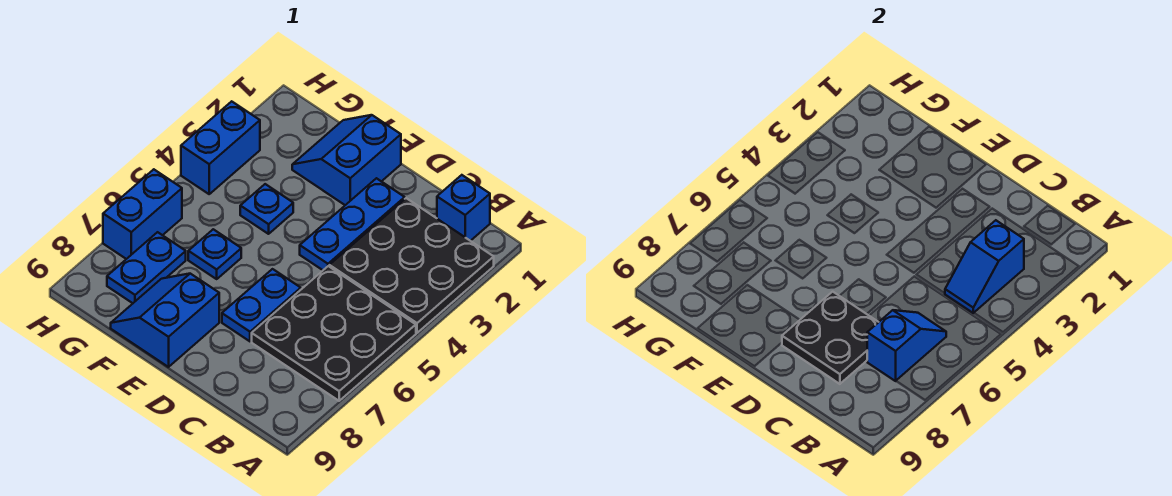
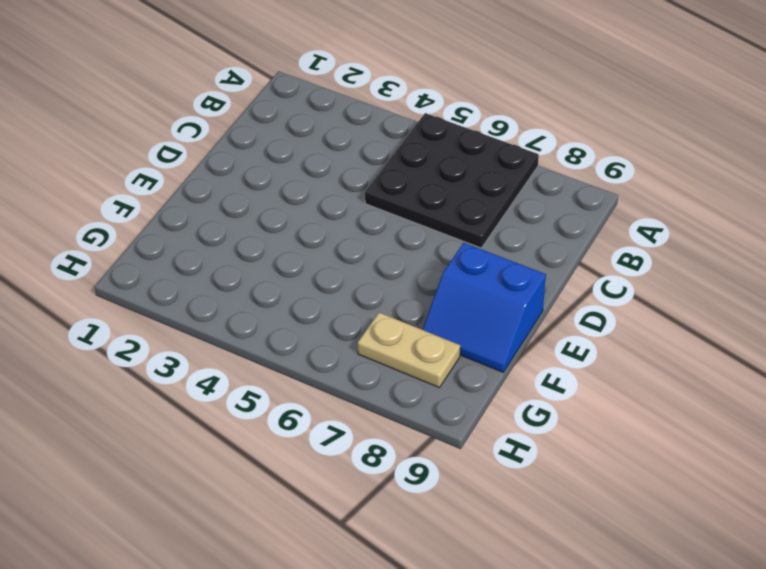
tan plate G7:G8 level 1 -> blue plate G7:G8 level 1
none -> black plate A2:C4 level 1
none -> blue brick B1 level 1
none -> blue plate D2:D4 level 1

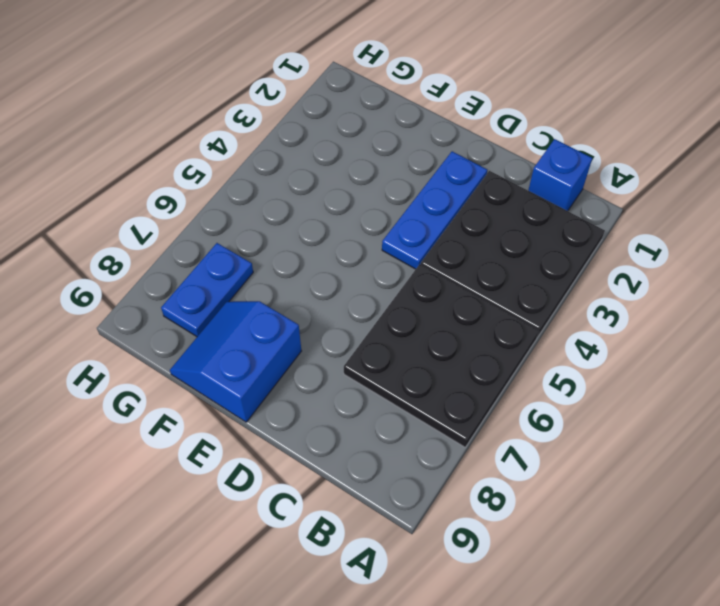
none -> blue plate D6:D7 level 1
none -> blue slope E1:F2 level 1 top E
none -> blue plate F4 level 1

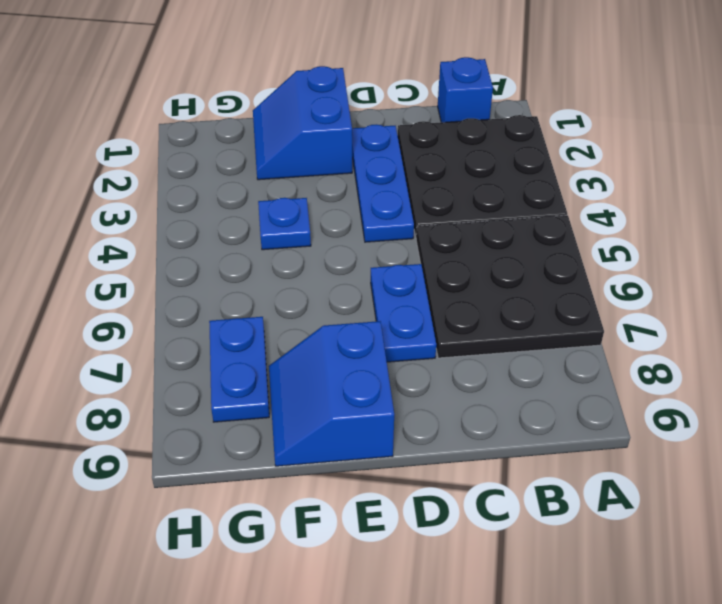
none -> blue plate F6 level 1
none -> blue brick H3:H4 level 1
none -> blue brick H6:H7 level 1

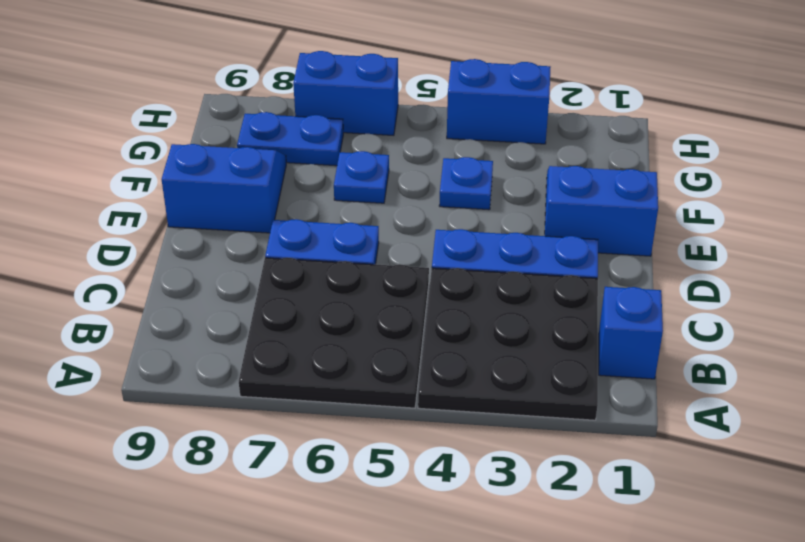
none -> blue slope B3:B4 level 2 top 3
none -> blue slope B6:B7 level 2 top 7
none -> black plate C7:D8 level 2

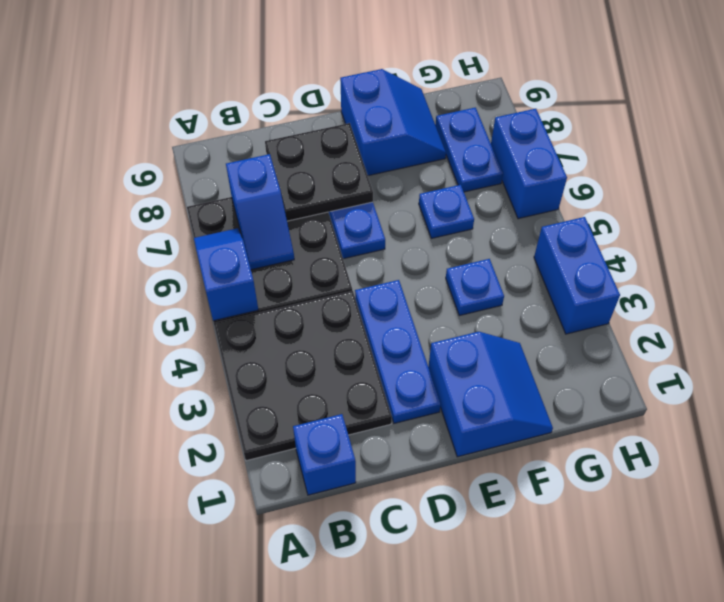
blue slope A5:A6 level 2 top 5 -> blue slope B3:B4 level 2 top 3

